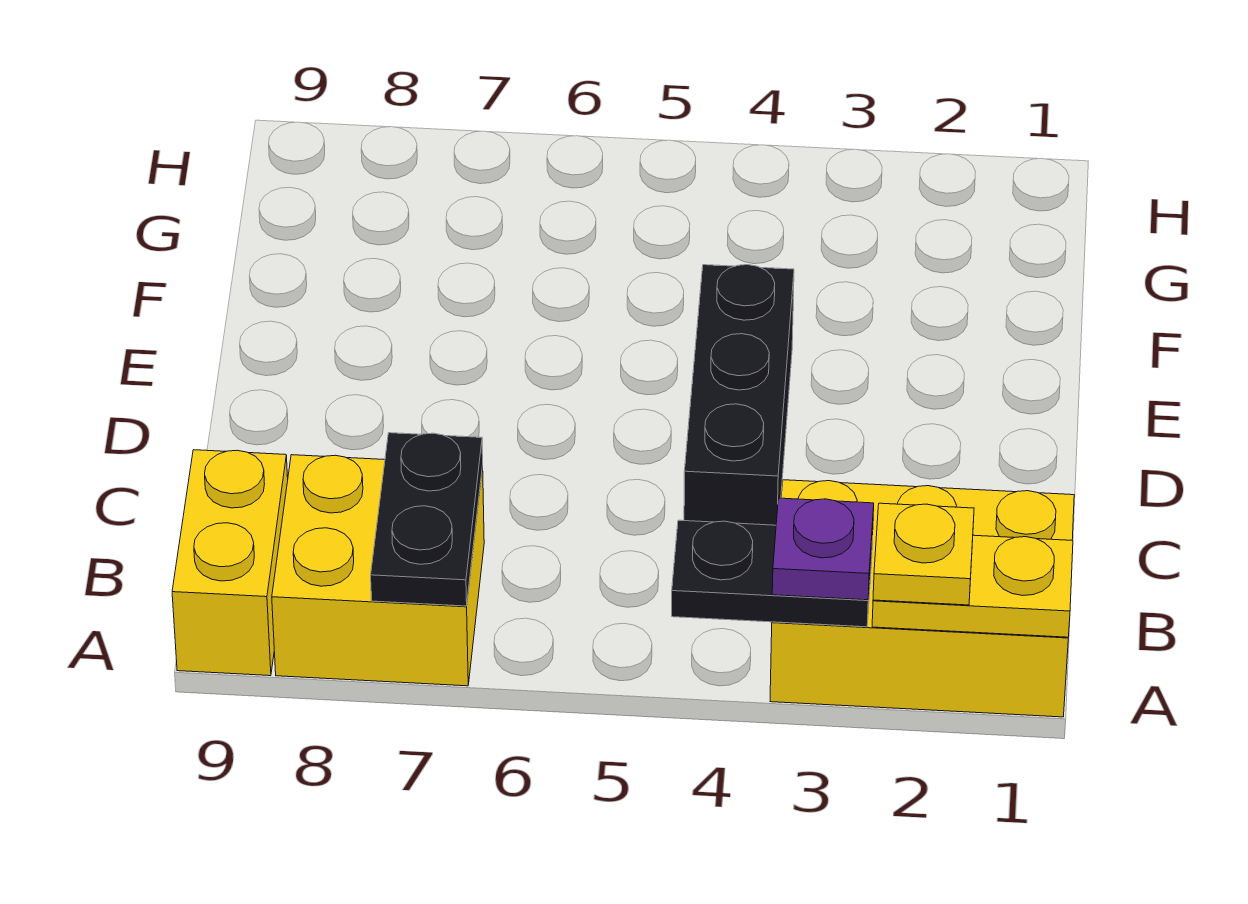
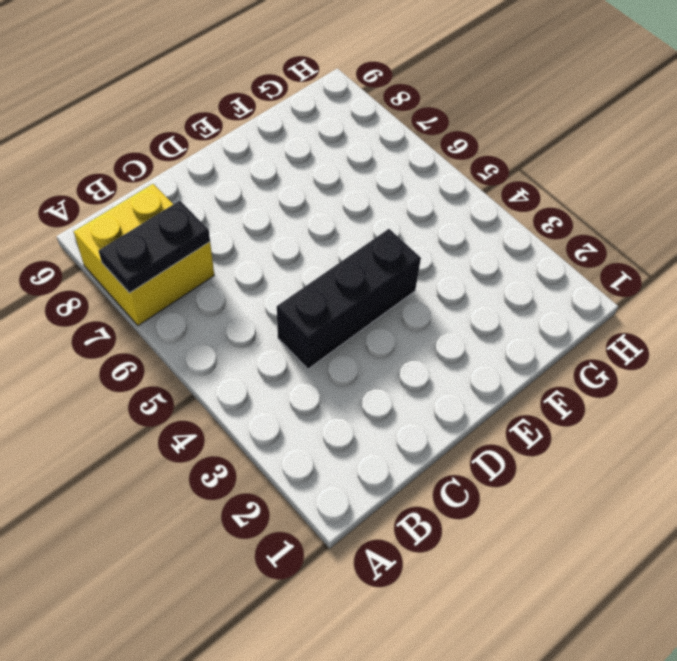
none -> yellow brick A1:B3 level 1
none -> yellow brick A9:B9 level 1

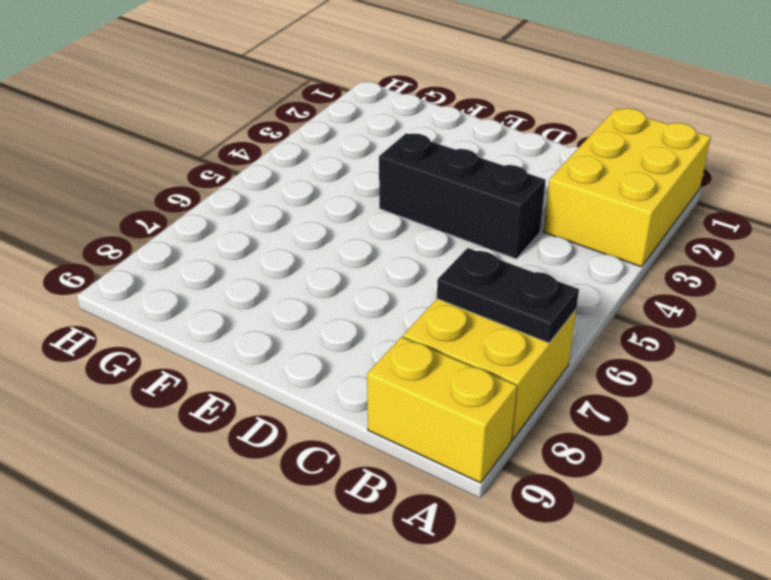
none -> yellow plate A1:A2 level 2
none -> black plate A3:A4 level 2

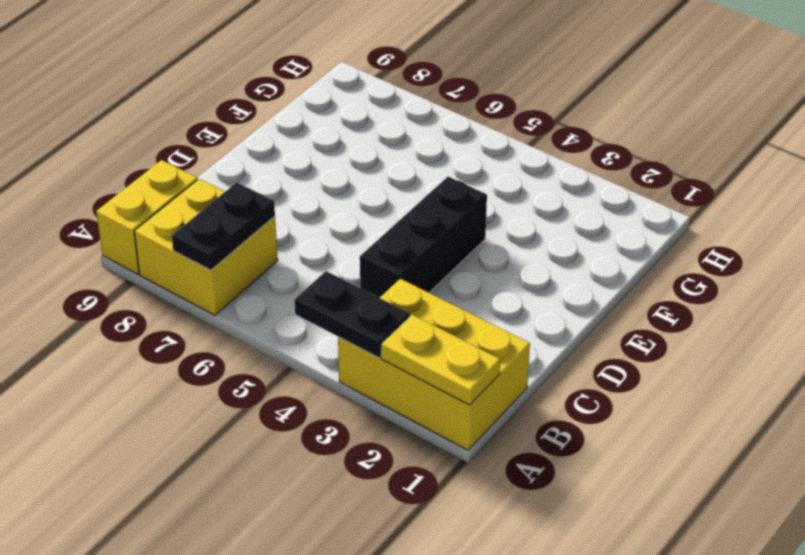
none -> yellow plate A2 level 3
none -> purple plate A3 level 3

